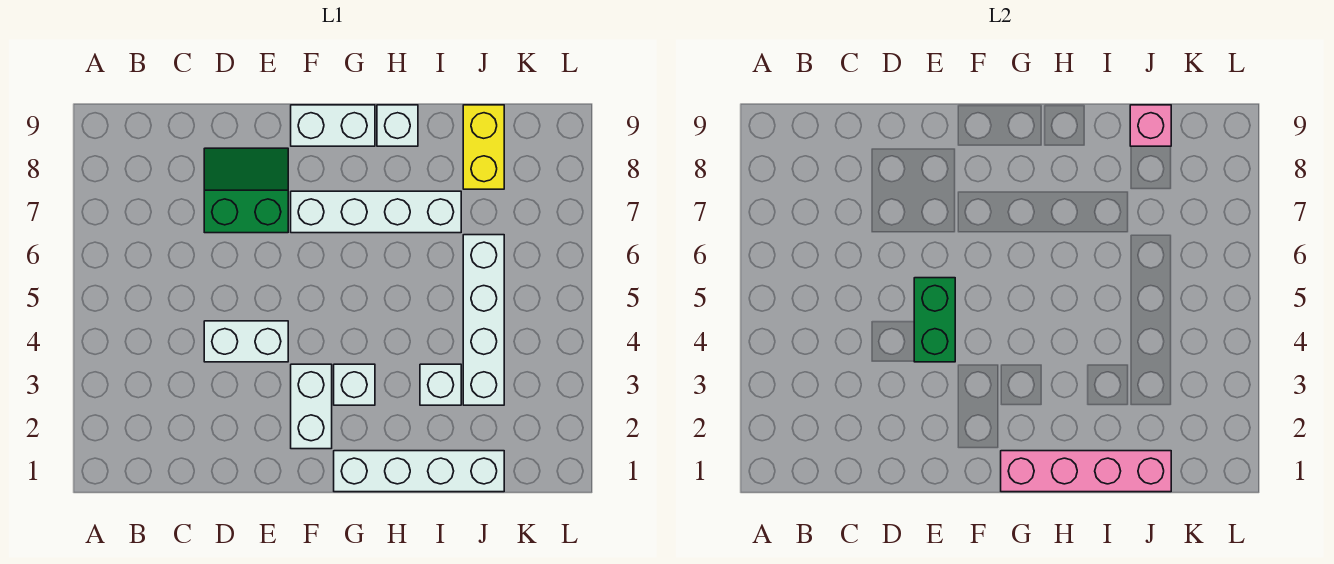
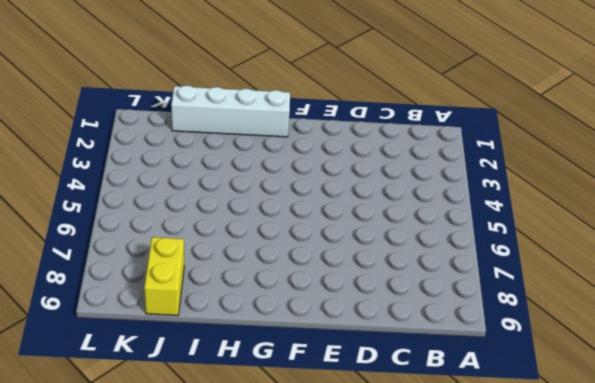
none -> white brick D4:E4 level 1
none -> green slope D7:E8 level 1 top 7
none -> white brick F2:F3 level 1

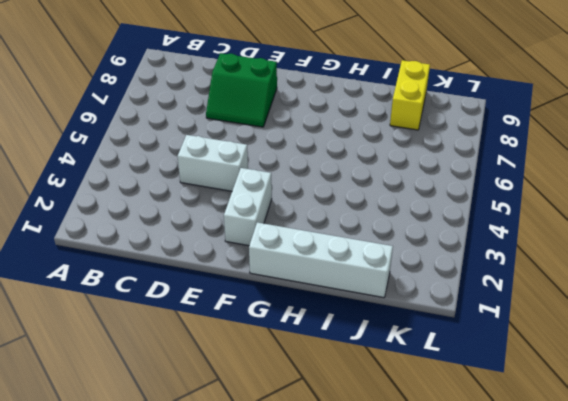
green slope D7:E8 level 1 top 8 -> green slope D7:E8 level 1 top 7
none -> white brick F7:I7 level 1
none -> white brick F9:G9 level 1
none -> white brick G3 level 1

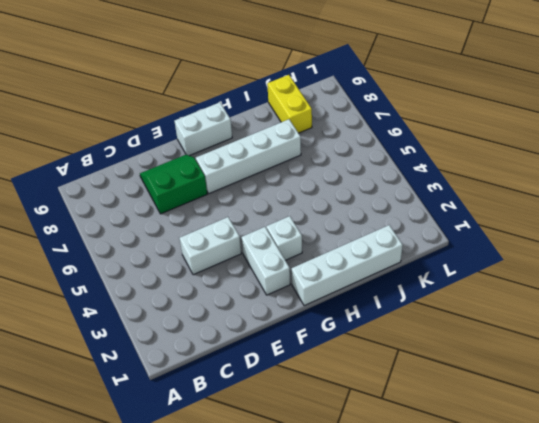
none -> white brick H9 level 1
none -> white brick I3 level 1
none -> white brick J3:J6 level 1

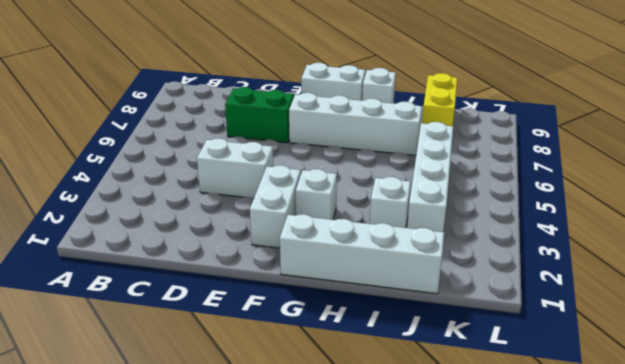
none -> green brick E4:E5 level 2
none -> pink brick G1:J1 level 2
none -> pink brick J9 level 2

